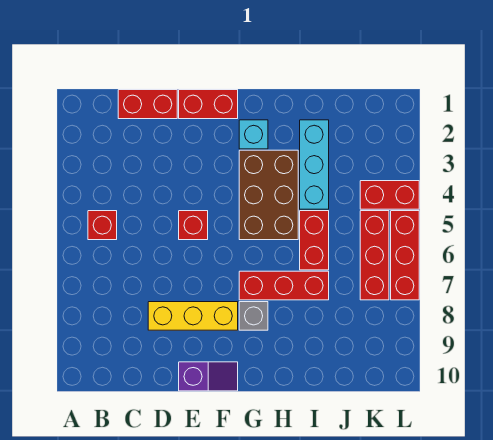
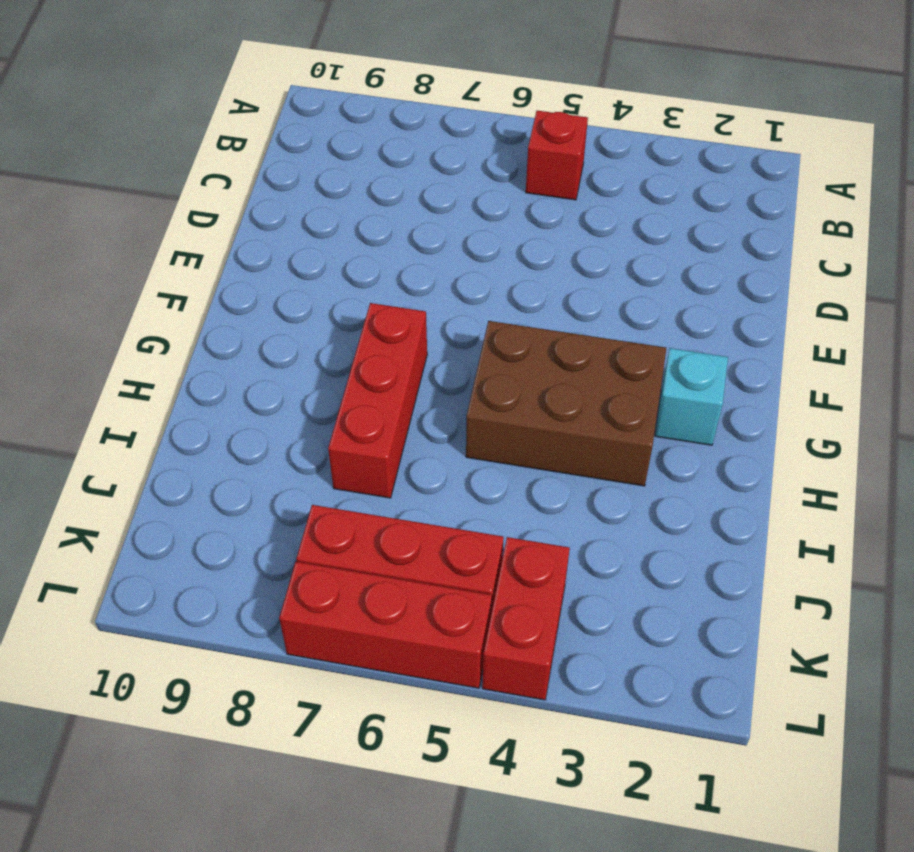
none -> red brick C1:D1 level 1
none -> yellow brick D8:F8 level 1
none -> red brick E1:F1 level 1

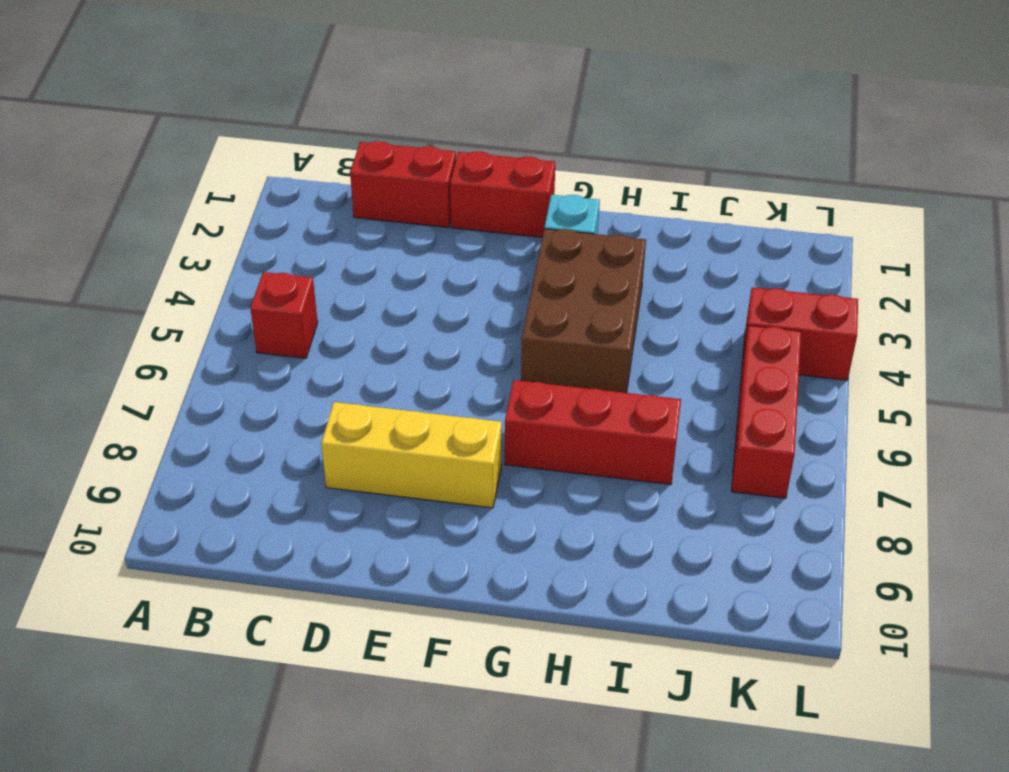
none -> red brick E5 level 1
none -> purple slope E10:F10 level 1 top E
none -> grey brick G8 level 1

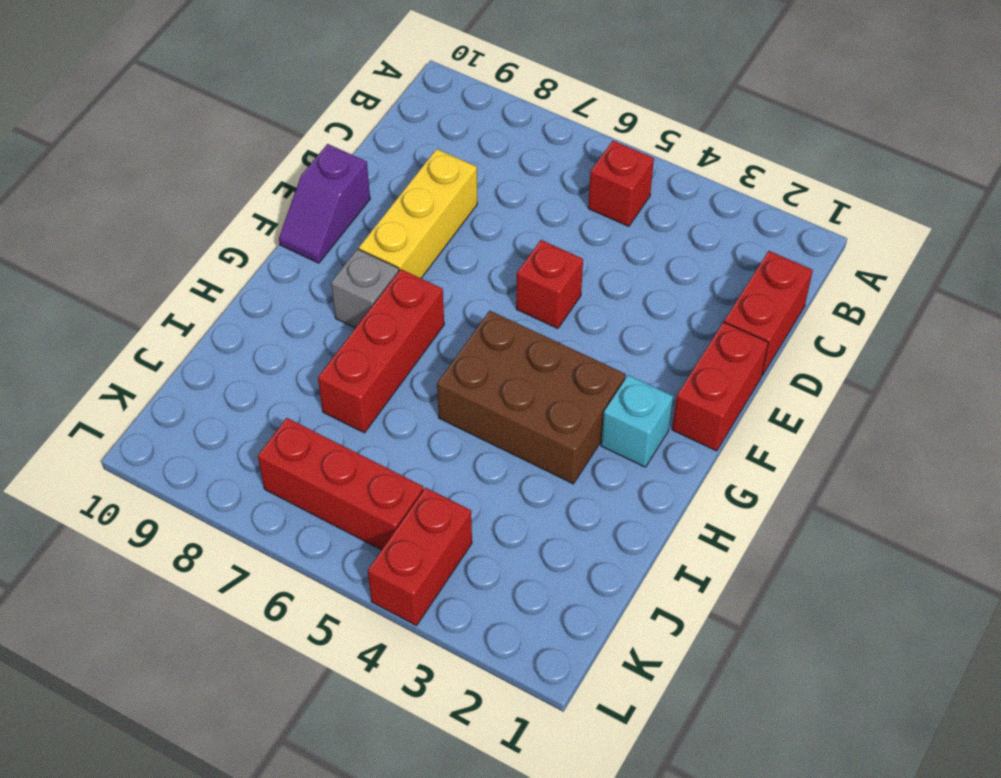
none -> cyan brick I2:I4 level 1
none -> red brick I5:I6 level 1
none -> red brick L5:L7 level 1

